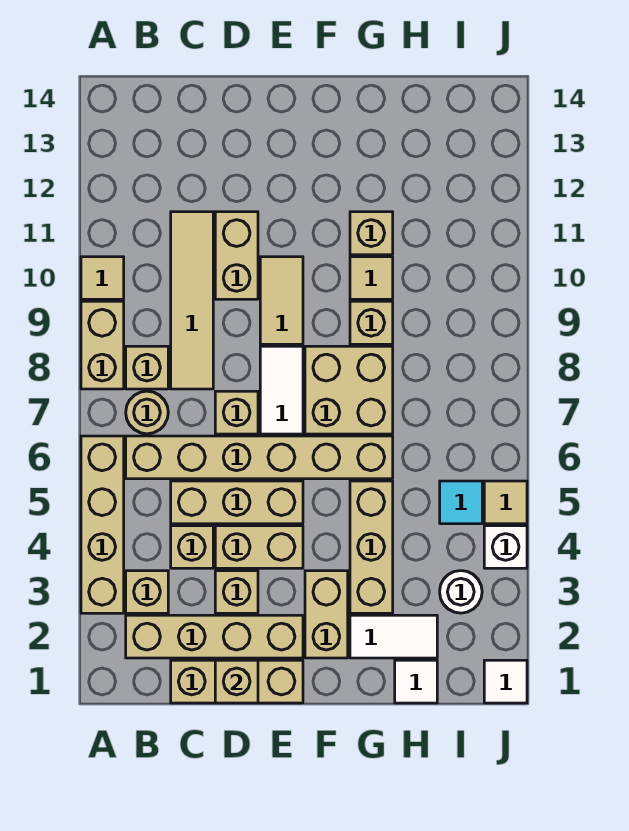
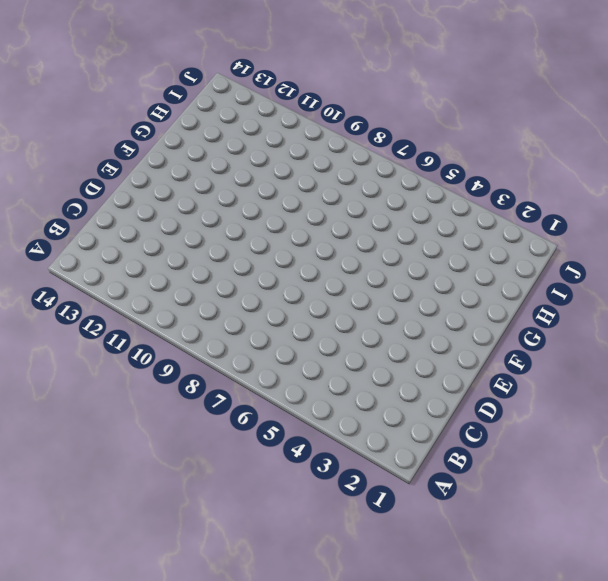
none -> tan brick A3:A6 level 1
none -> tan brick A8:A9 level 1
none -> tan tile A10 level 1
none -> tan brick B2:E2 level 1

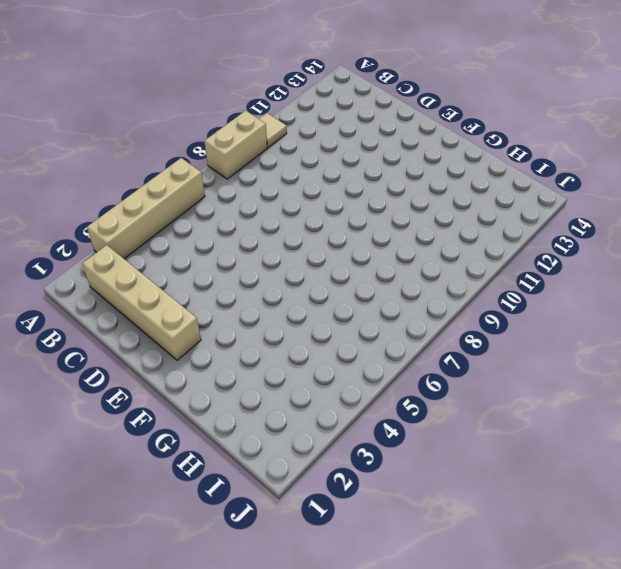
none -> tan brick B3 level 1
none -> tan brick B6:G6 level 1
none -> tan round brick B7 level 1
none -> tan brick B8 level 1

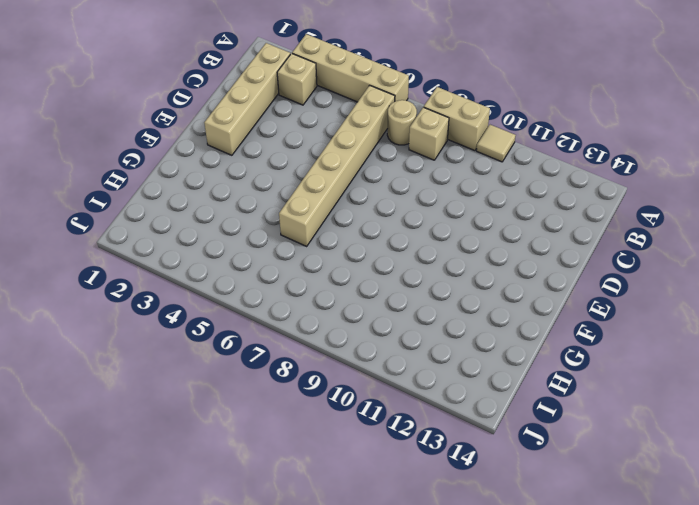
none -> tan brick C1:E1 level 1
none -> tan brick C4 level 1
none -> tan brick C5:E5 level 1
none -> tan tile C8:C11 level 1

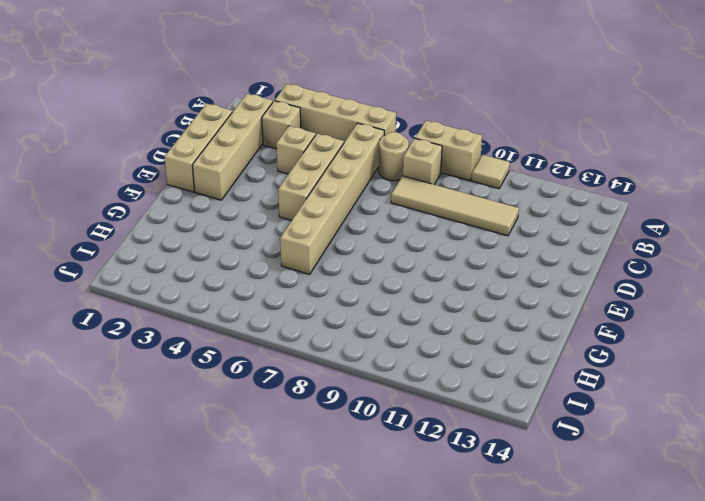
none -> tan brick D3 level 1
none -> tan brick D4:E4 level 1
none -> tan brick D7 level 1
none -> tan brick D10:D11 level 1

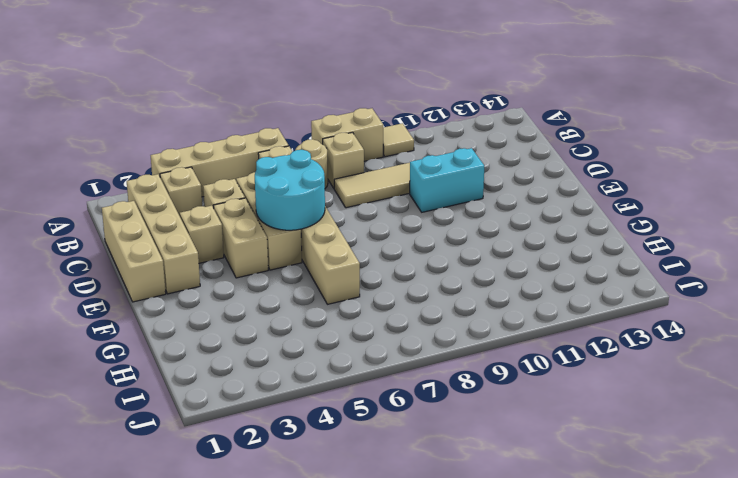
cyan round brick D5:E6 level 2 -> none
cyan brick D10:D11 level 1 -> tan brick D10:D11 level 1
none -> tan brick D7 level 1
none -> white tile E7:E8 level 1
none -> tan tile E9:E10 level 1
none -> tan brick F2:F3 level 1

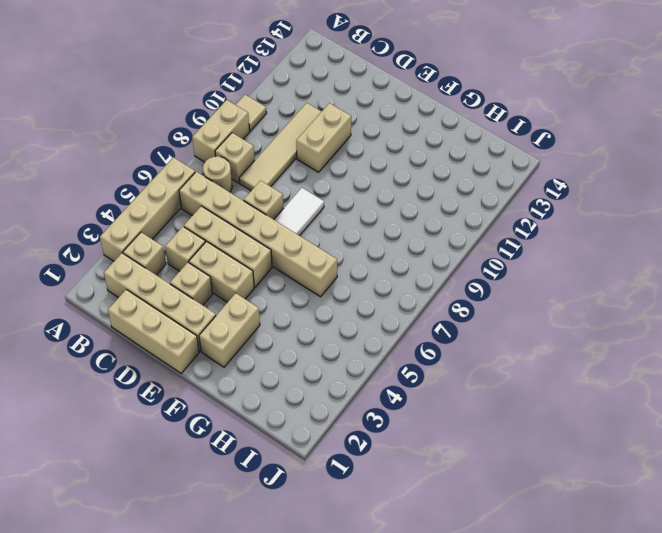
none -> tan tile E9:E10 level 1
none -> tan brick F7:G8 level 1
none -> white tile G2:H2 level 1
none -> tan brick G3:G5 level 1

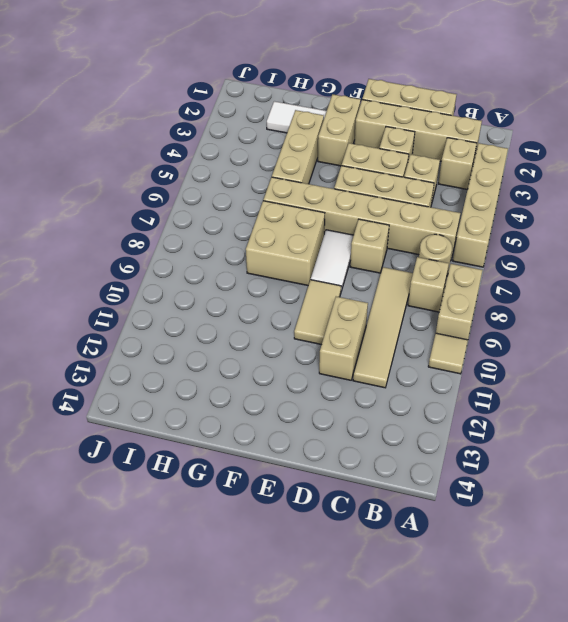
none -> tan brick G9 level 1
none -> tan tile G10 level 1
none -> tan brick G11 level 1
none -> white tile H1 level 1

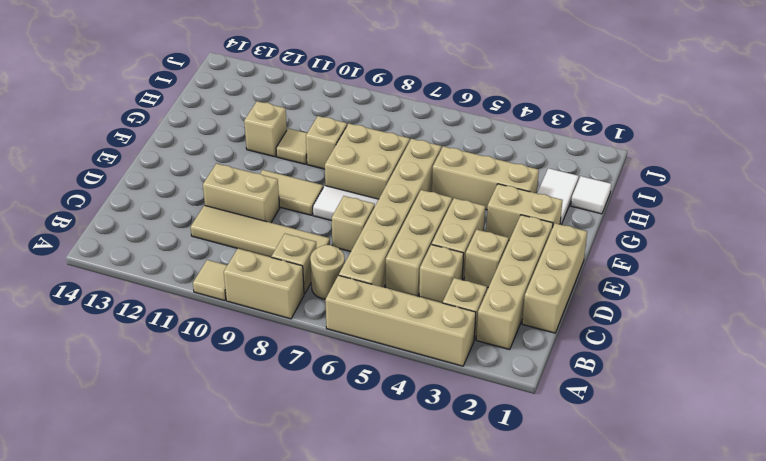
none -> white round brick I3 level 1
none -> cyan tile I5 level 1
none -> white tile J1 level 1
none -> white brick J4 level 1

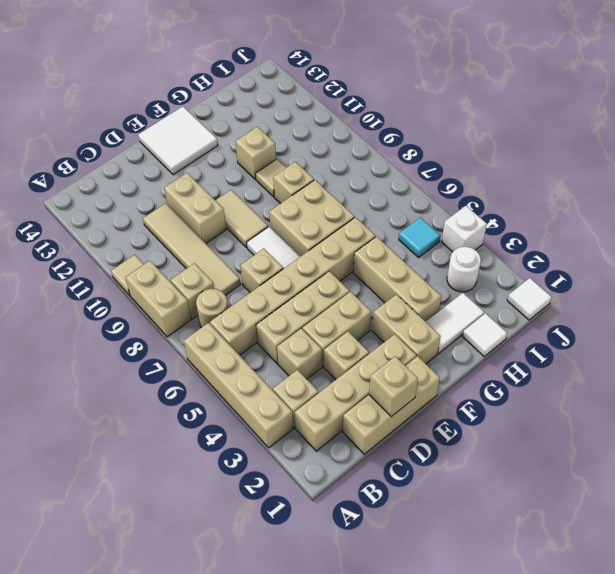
white tile E13:F14 level 1 -> none
none -> tan tile J5 level 1

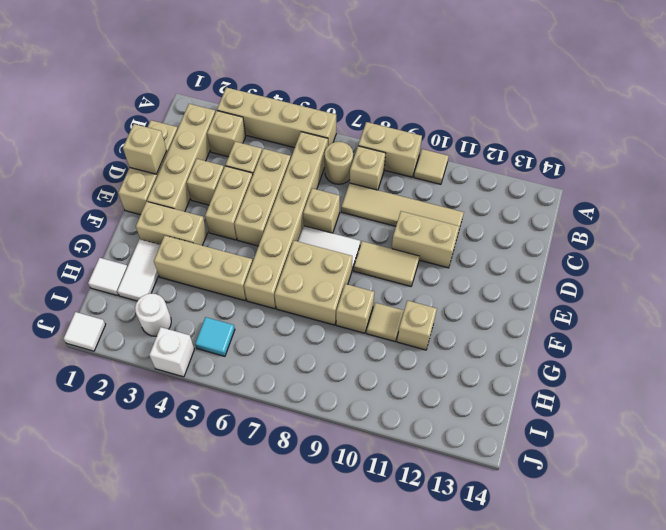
none -> tan tile J5 level 1

